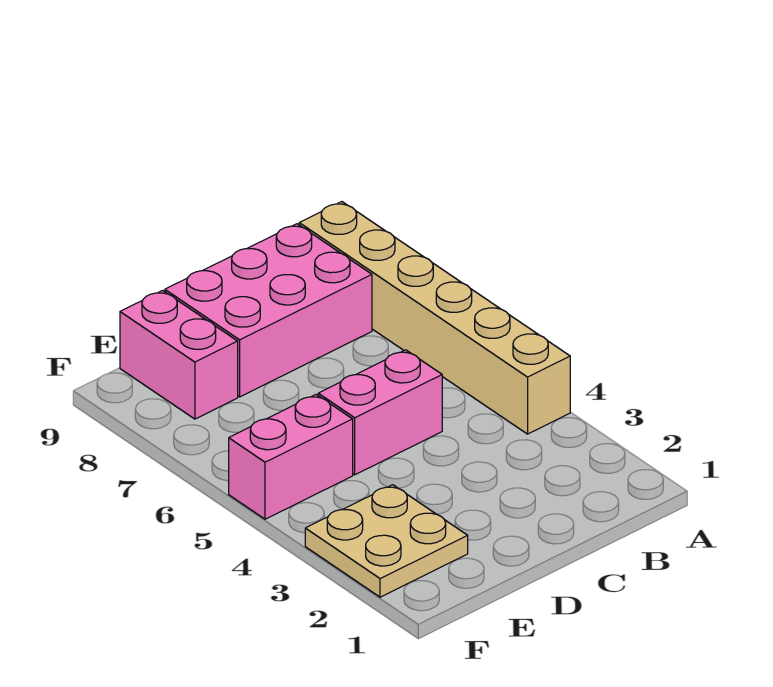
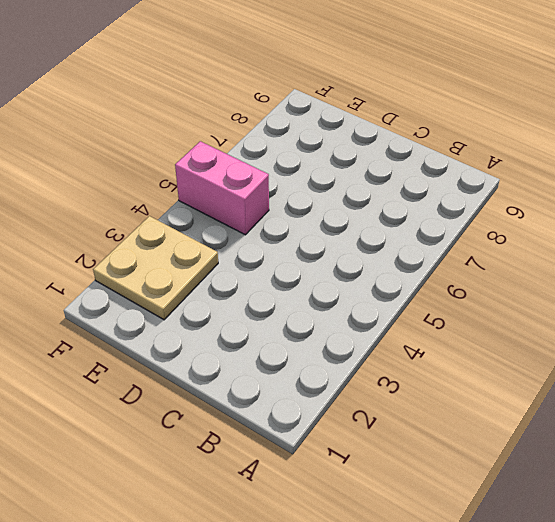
none -> tan brick A4:A9 level 1
none -> pink brick B8:D9 level 1

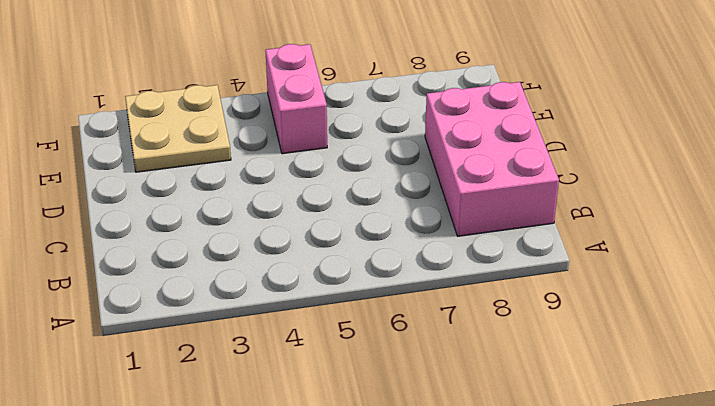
none -> tan brick A4:A9 level 1
none -> pink brick C5:D5 level 1

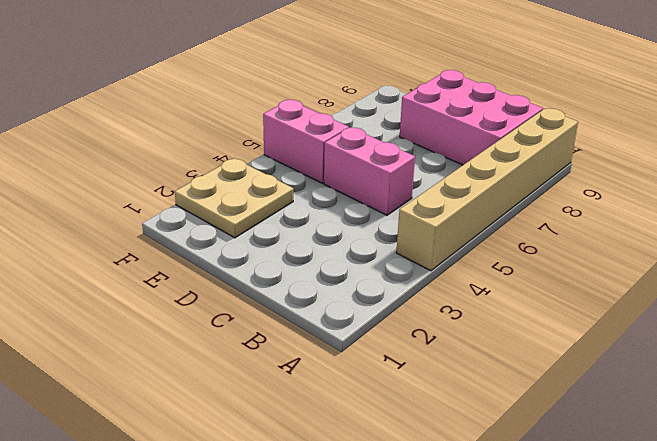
none -> pink brick E8:E9 level 1

